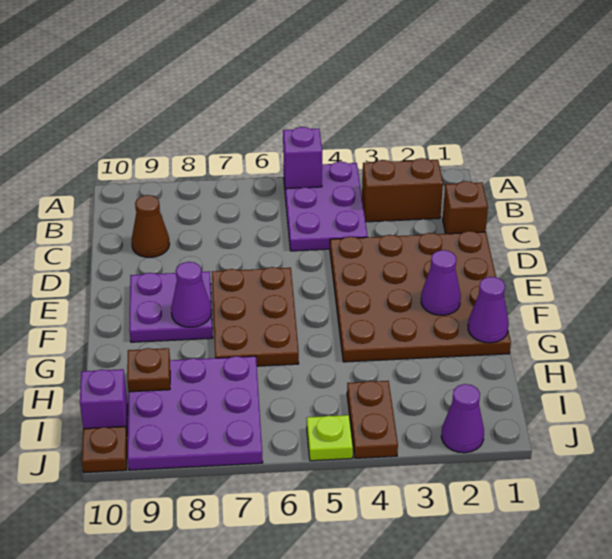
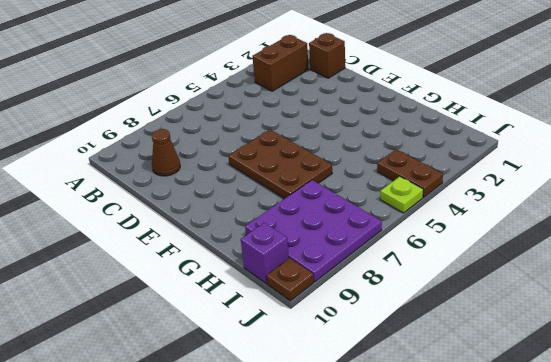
none -> purple plate A4:C5 level 1
none -> brown plate D1:G4 level 1
none -> purple plate E8:F9 level 1

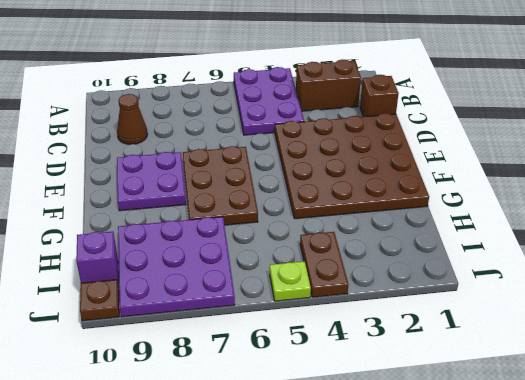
none -> purple cone J2 level 1
none -> purple brick A5 level 2
none -> purple cone F2 level 2

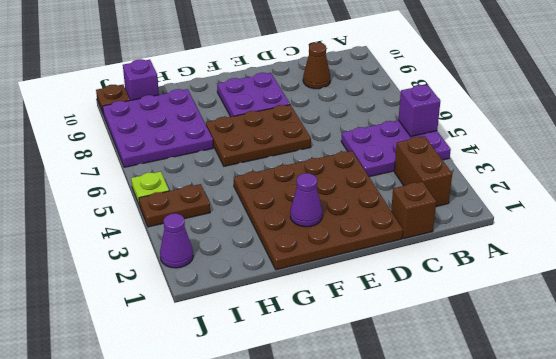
none -> purple cone F8 level 2
none -> purple cone G1 level 2
none -> brown plate H9 level 2

